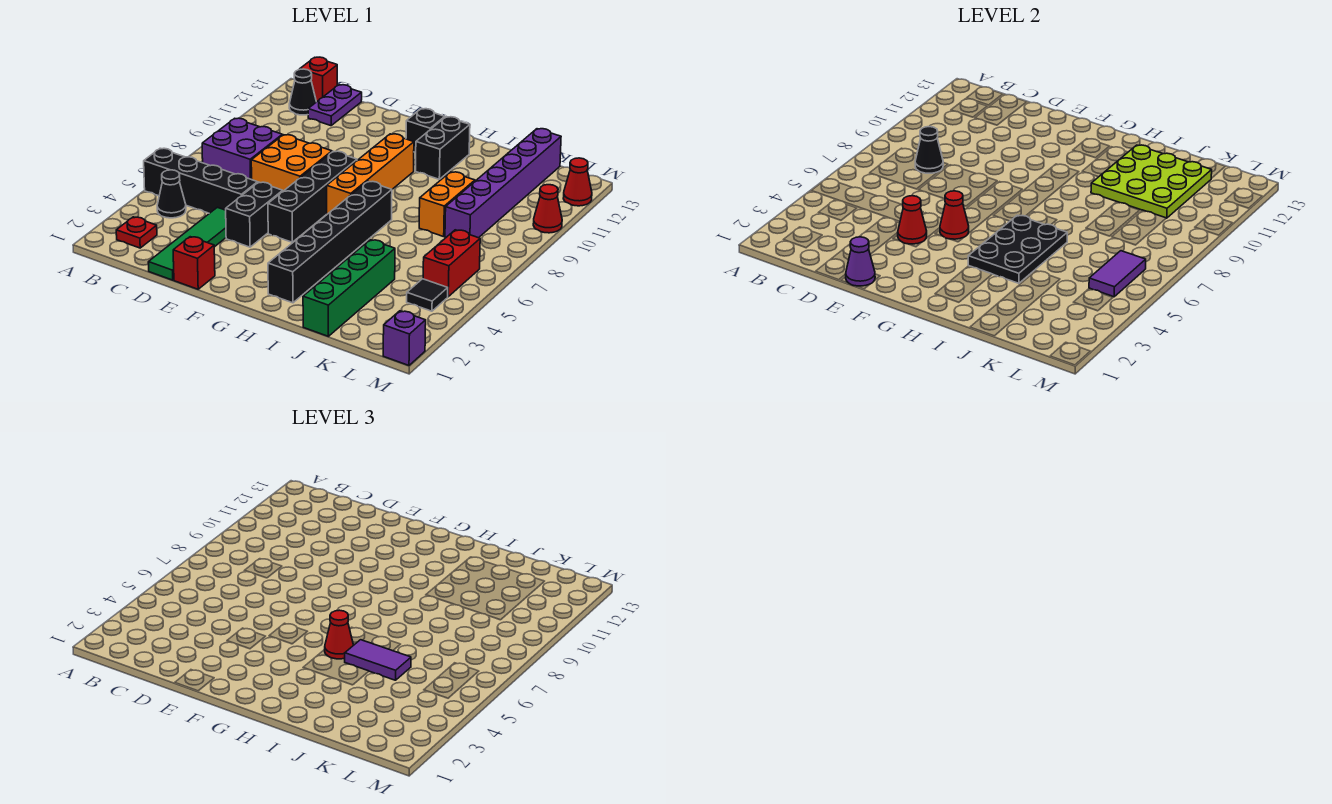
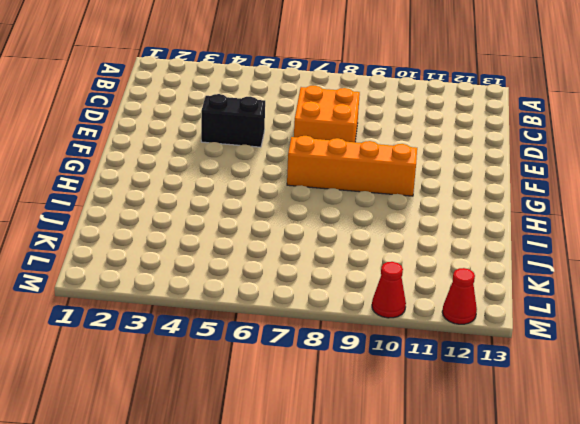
none -> black brick A5:D5 level 1
none -> red plate B2 level 1
none -> black cone B4 level 1
none -> purple brick B7:C8 level 1

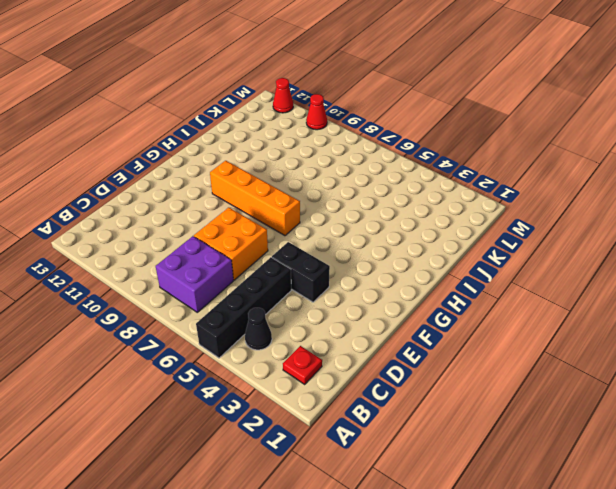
none -> black cone B12 level 1
none -> red brick B13 level 1
none -> purple plate C12:C13 level 1
none -> green tile D1:D4 level 1

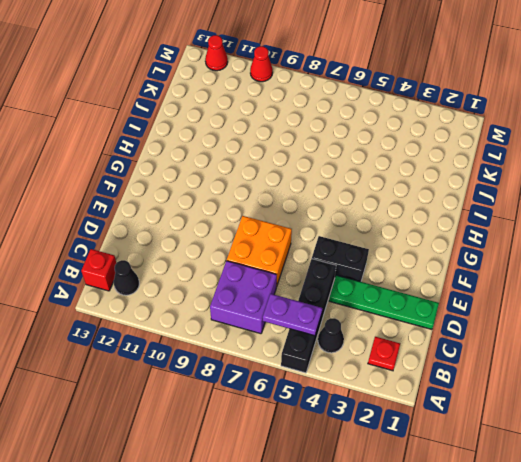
purple plate B5:B6 level 2 -> purple plate C12:C13 level 1
green plate D1:D4 level 1 -> green tile D1:D4 level 1
none -> red brick E1 level 1
none -> black brick F5:F8 level 1
none -> orange brick G7:G10 level 1
none -> black brick G12 level 1

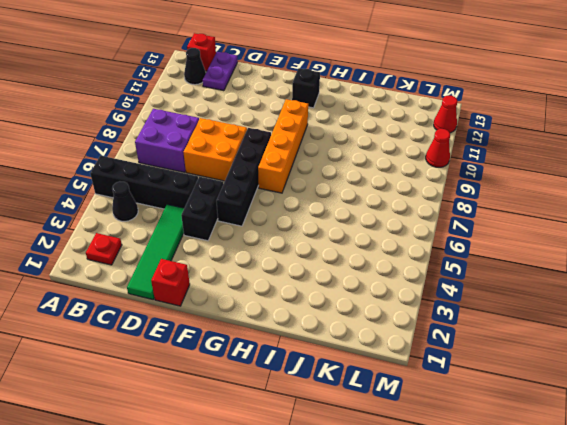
none -> black brick H2:H7 level 1
none -> black brick H11:H12 level 1
none -> green brick J1:J4 level 1
none -> orange brick J8:J9 level 1

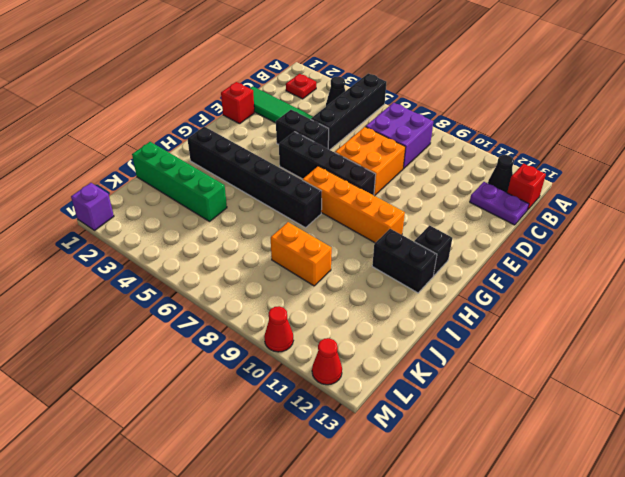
none -> purple brick K8:K13 level 1
none -> black tile L4 level 1
none -> red brick L5:L6 level 1
none -> black cone C8 level 2

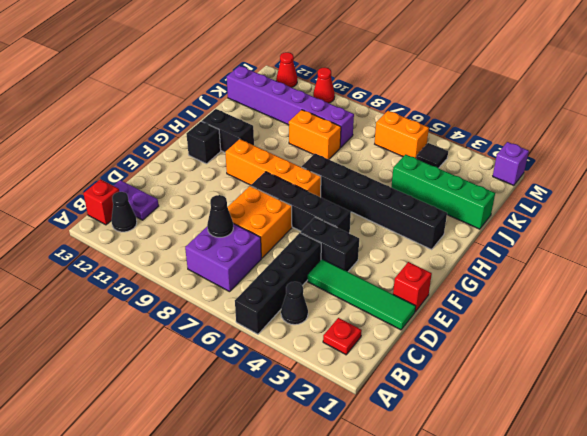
orange brick L5:L6 level 1 -> red brick L5:L6 level 1
none -> purple cone E1 level 2
none -> red cone E4 level 2
none -> red cone F5 level 2
none -> black plate H4:I6 level 2

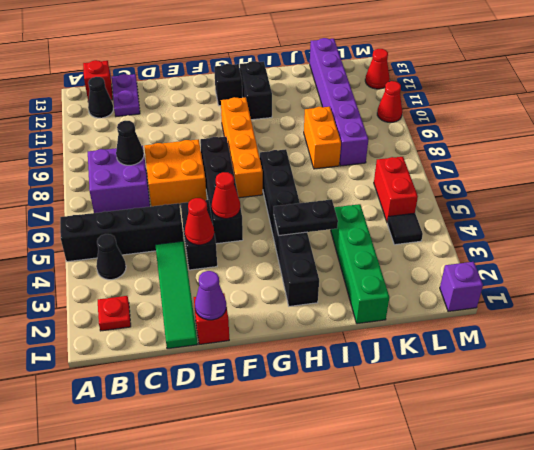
black plate H4:I4 level 2 -> black plate H4:I6 level 2
none -> lime plate I10:K12 level 2
none -> purple tile L5:L6 level 2
none -> red cone H5 level 3
none -> purple tile I5:J5 level 3

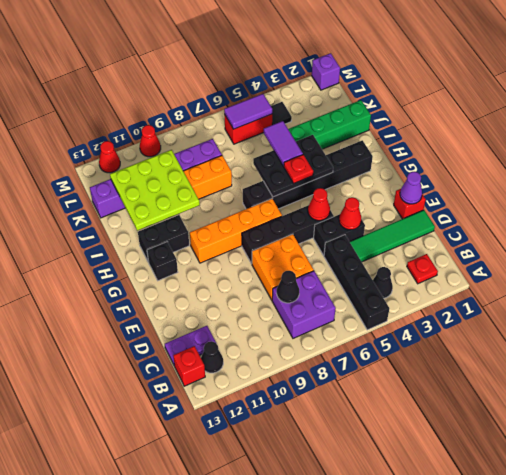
red plate H5 level 3 -> red cone H5 level 3

